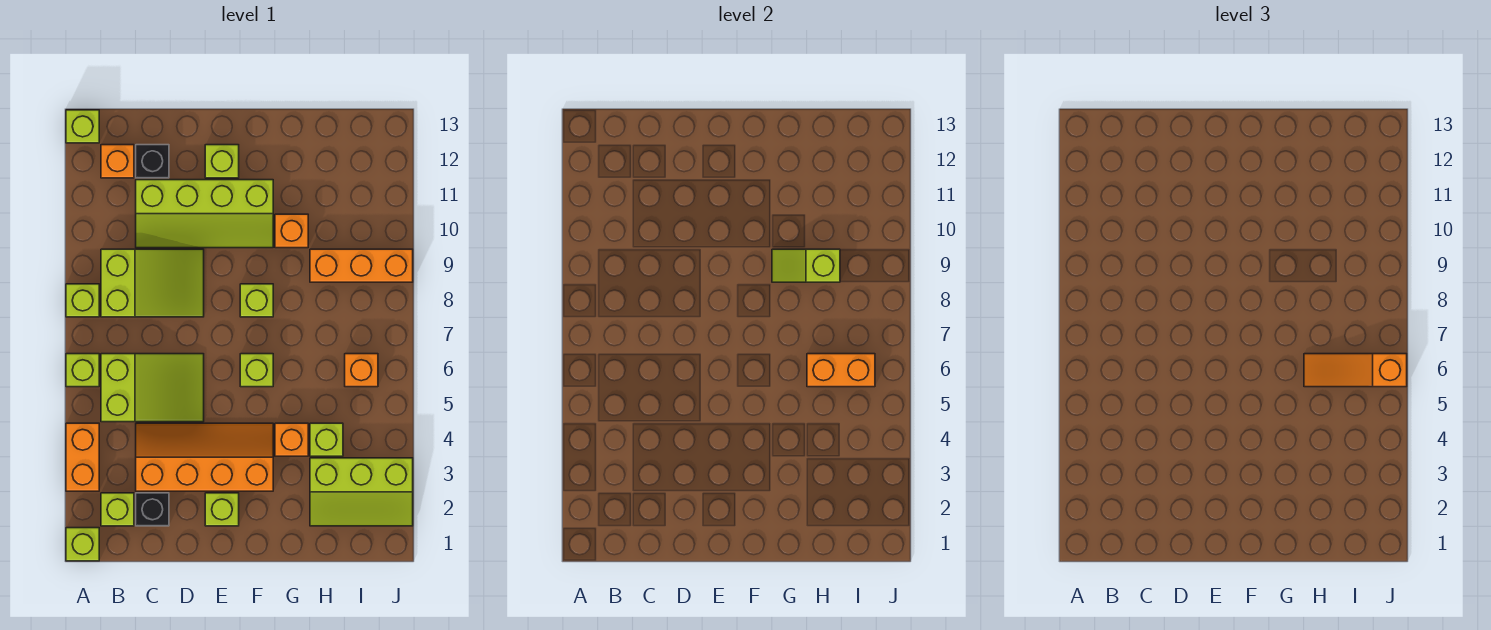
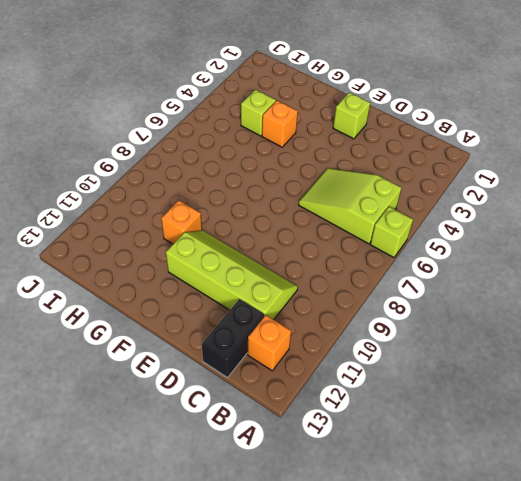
black brick C12:C13 level 1 -> black brick C12 level 1
none -> lime brick A1 level 1
none -> orange brick A3:A4 level 1
none -> lime brick A8 level 1

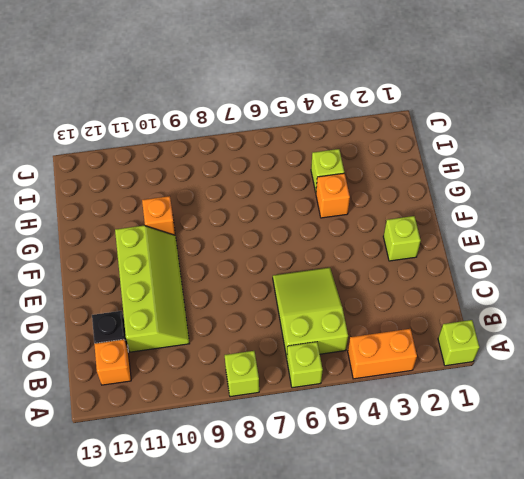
none -> lime brick A13 level 1
none -> lime brick B2 level 1
none -> lime slope B8:D9 level 1 top B

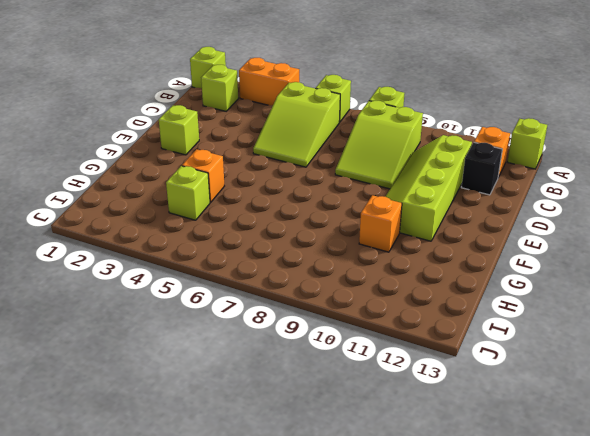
none -> black brick C2 level 1
none -> orange slope C3:F4 level 1 top 3
none -> lime brick E12 level 1

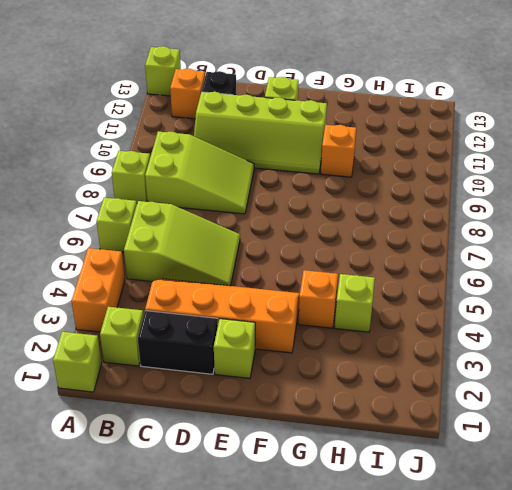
black brick C2:D2 level 1 -> black brick C2 level 1
none -> lime brick F6 level 1
none -> lime brick F8 level 1
none -> lime slope H2:J3 level 1 top 3

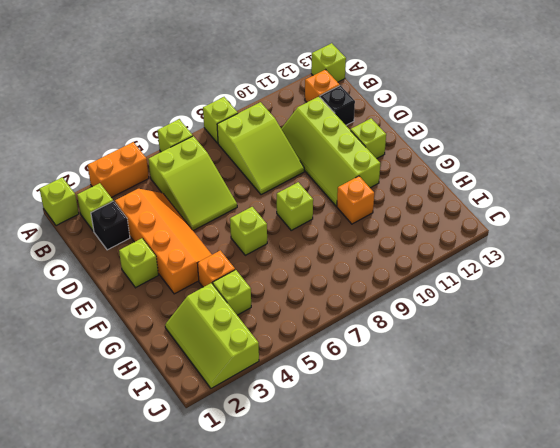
none -> orange brick H9:J9 level 1
none -> orange brick I6 level 1
none -> lime slope G9:H9 level 2 top H

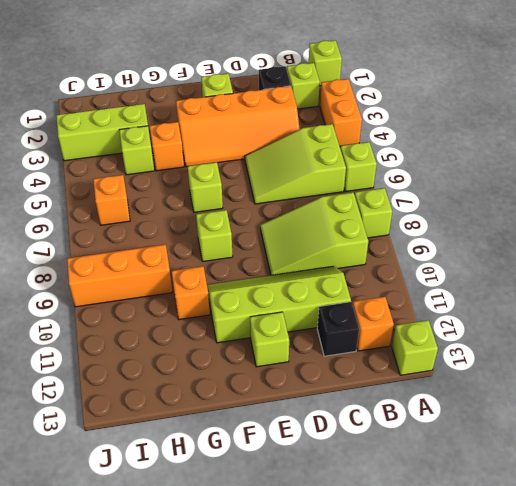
none -> lime slope G9:H9 level 2 top H
none -> orange brick H6:I6 level 2
none -> orange slope H6:J6 level 3 top J

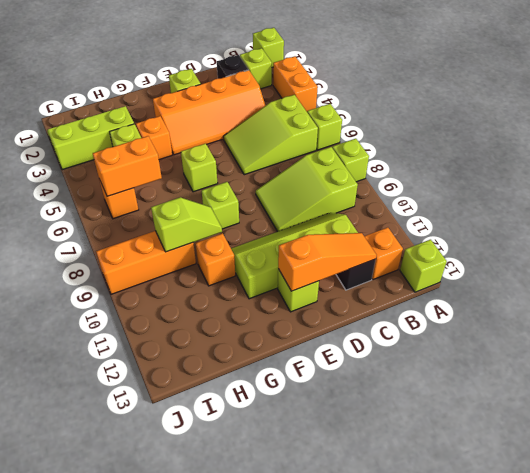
orange slope C12:E12 level 2 top E -> orange slope H6:J6 level 3 top J

